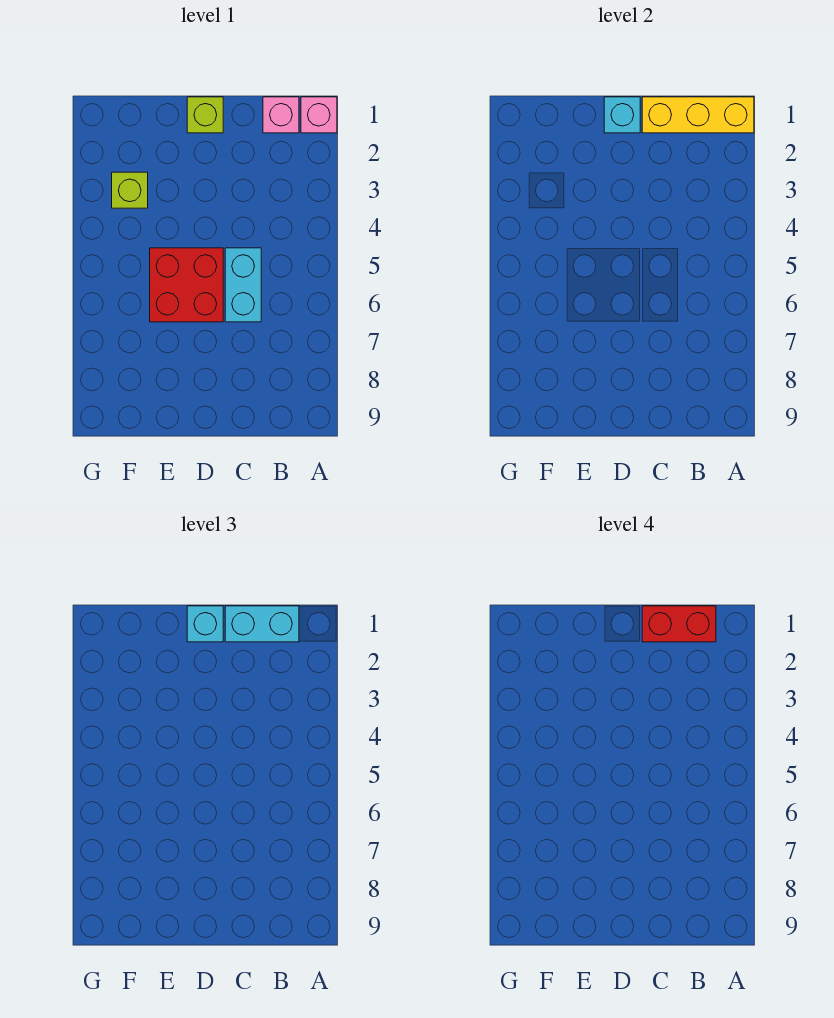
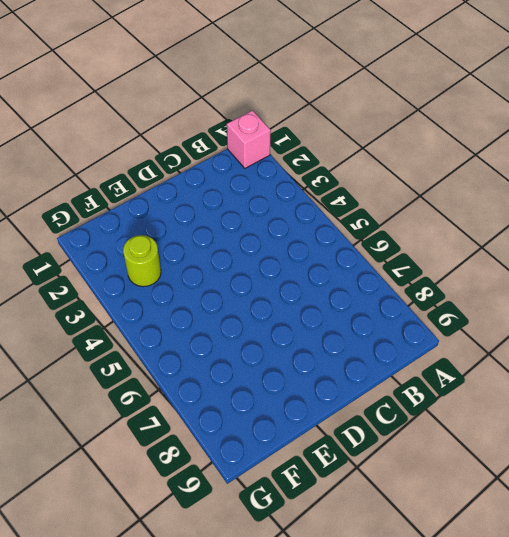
lime round brick F3 level 1 -> lime brick F3 level 1
none -> pink brick B1 level 1
none -> cyan brick C5:C6 level 1

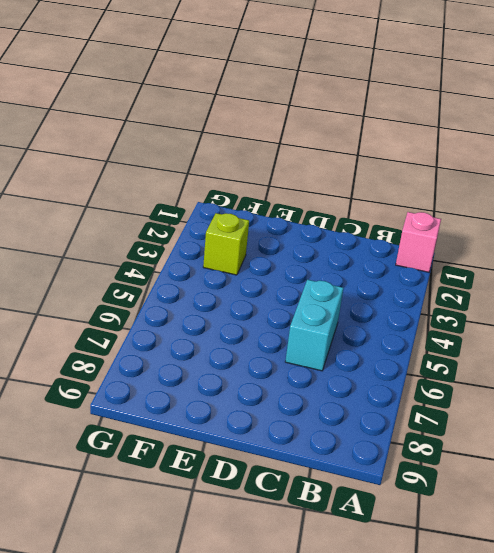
none -> pink brick B1 level 1
none -> lime brick D1 level 1

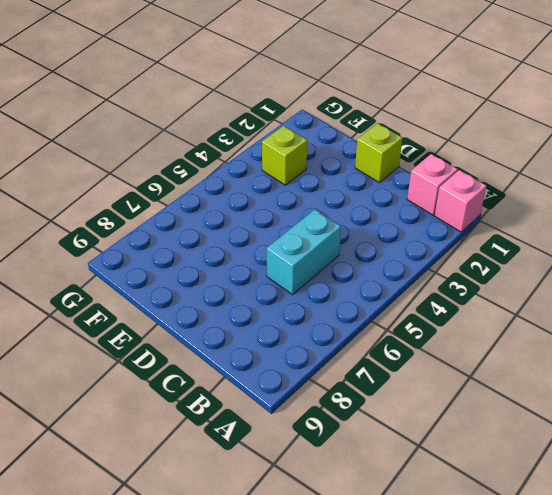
none -> red brick D5:E6 level 1
none -> yellow brick A1:C1 level 2

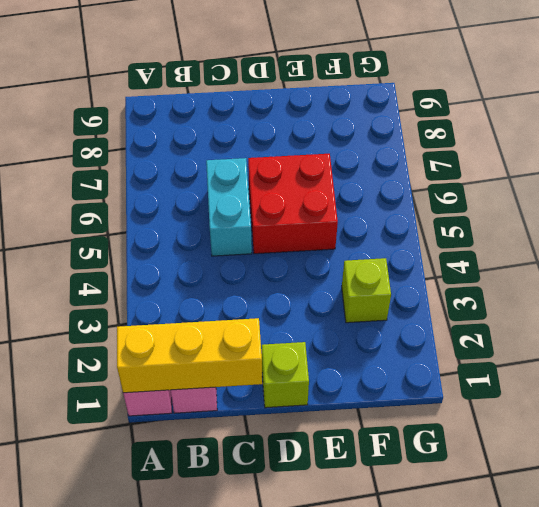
none -> cyan brick D1 level 2
none -> cyan brick B1:C1 level 3

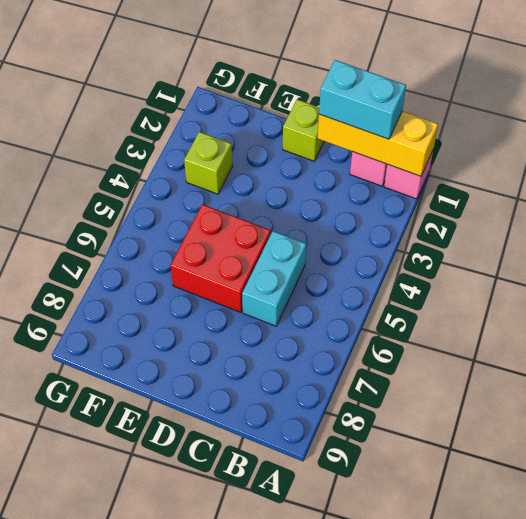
none -> cyan brick D1 level 2
none -> cyan brick D1 level 3

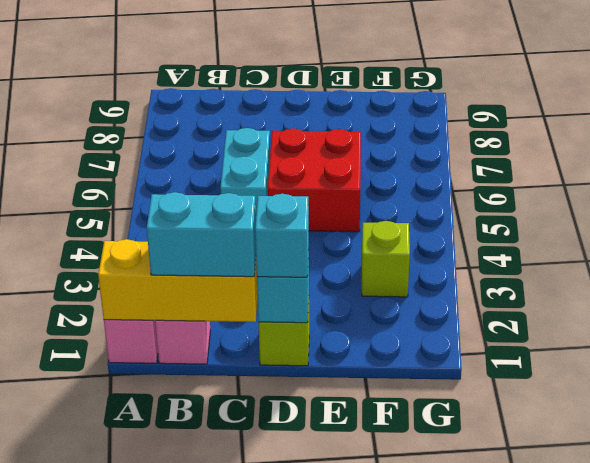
none -> red brick B1:C1 level 4

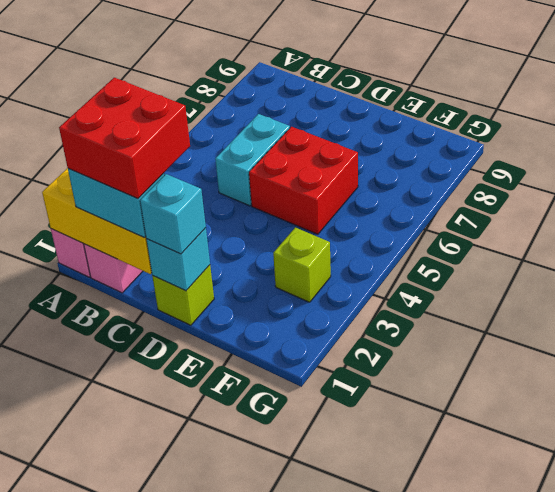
red brick B1:C2 level 4 -> red brick B1:C1 level 4

